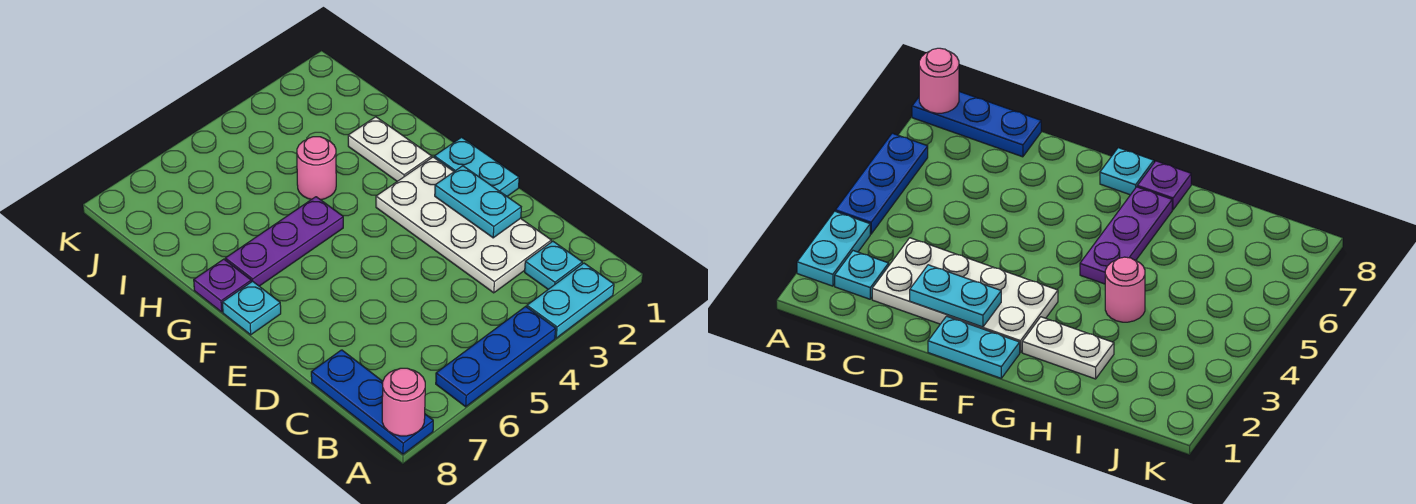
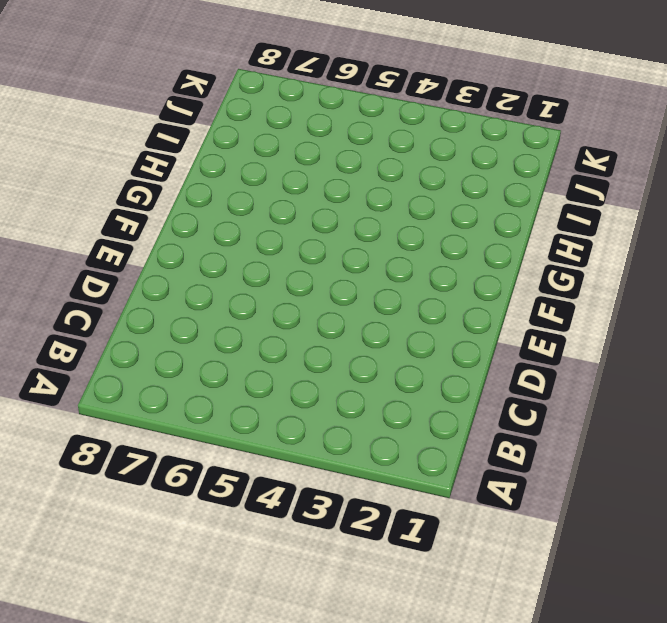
none -> cyan plate A2:A3 level 1
none -> blue plate A4:A6 level 1
none -> blue plate A8:C8 level 1

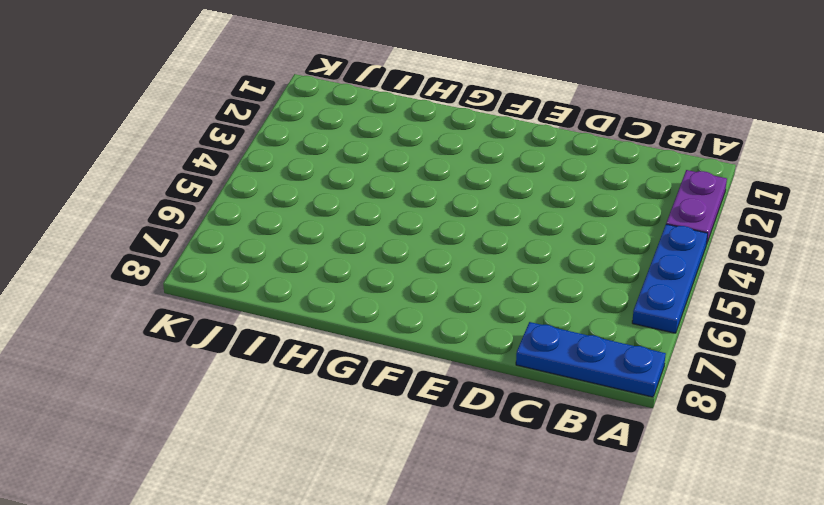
purple plate A2:A3 level 1 -> cyan plate A2:A3 level 1
none -> cyan plate B2 level 1
none -> white plate C2:F3 level 1
none -> cyan plate E1:F1 level 1

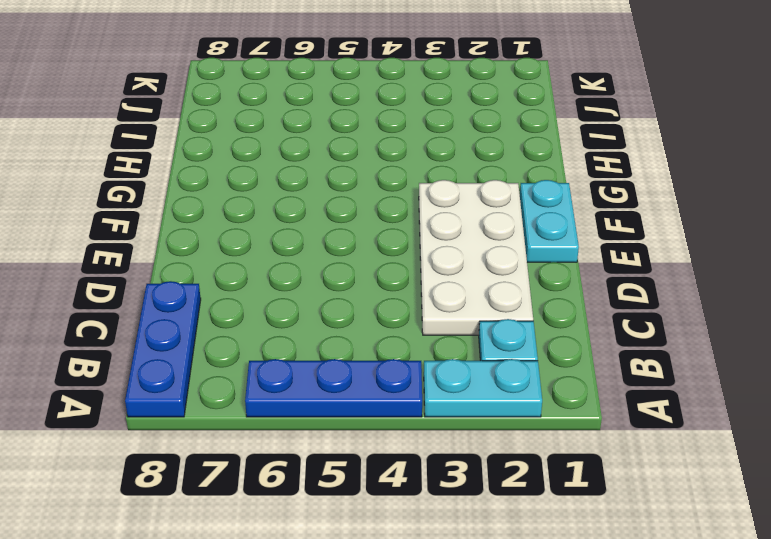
none -> cyan plate F8 level 1
none -> white plate G2:H2 level 1
none -> purple plate G5:G7 level 1

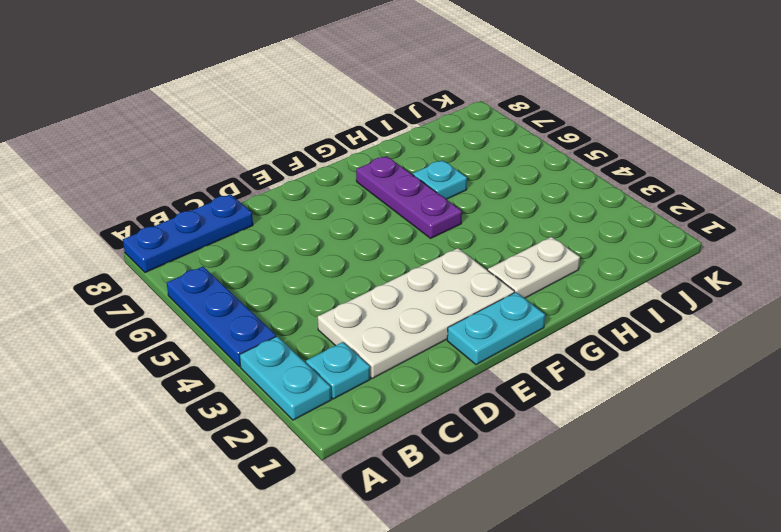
cyan plate H6 level 1 -> cyan plate F8 level 1
none -> purple plate G8 level 1
none -> pink round brick H4 level 1
none -> pink round brick A8 level 2

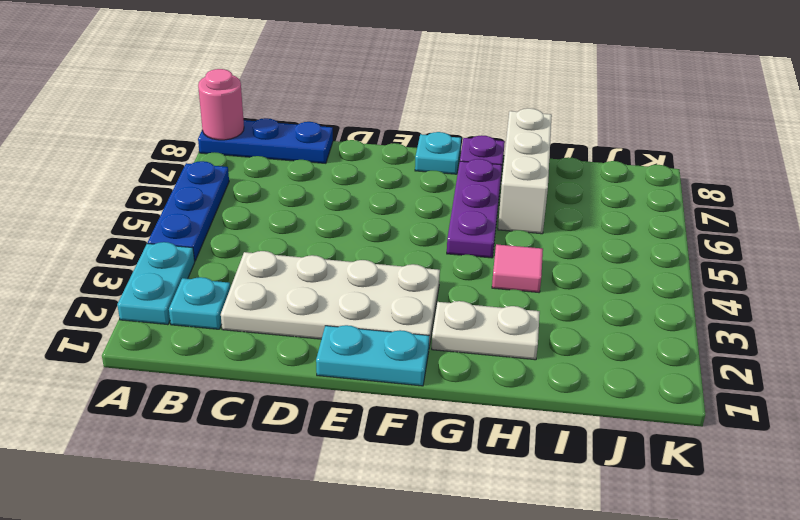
pink tile H4 level 1 -> pink round brick H4 level 1
white brick H6:H8 level 1 -> none
none -> cyan plate D2:E2 level 2

